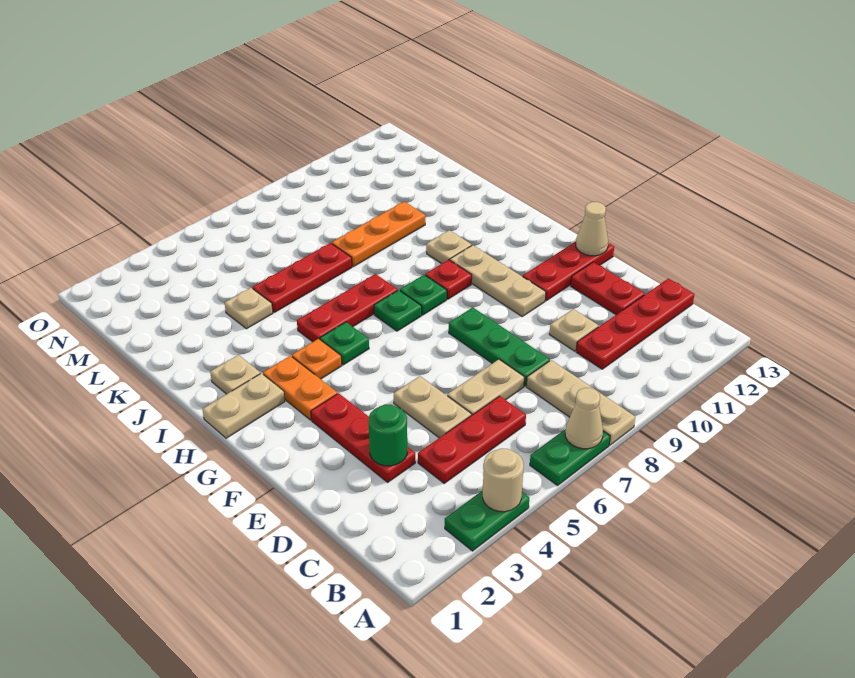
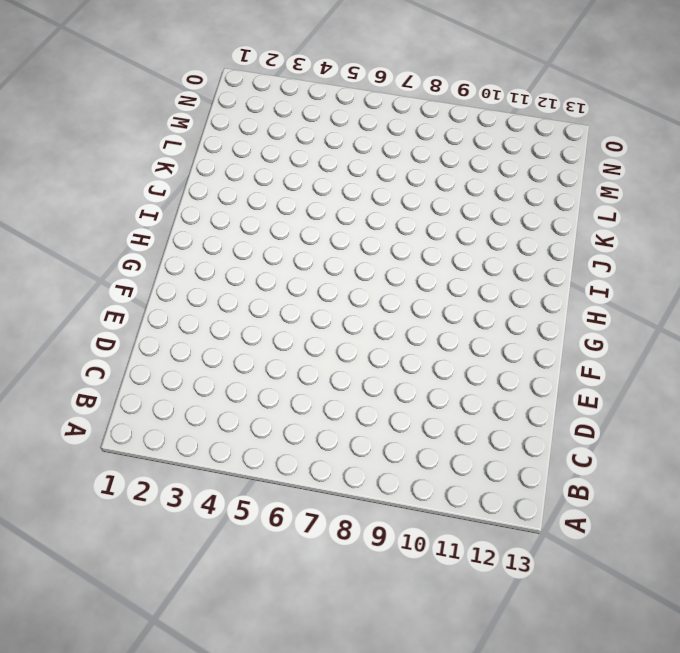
none -> green plate A3:A4 level 1
none -> green plate A6:A7 level 1
none -> tan plate A8:C8 level 1
none -> red plate C4:C6 level 1

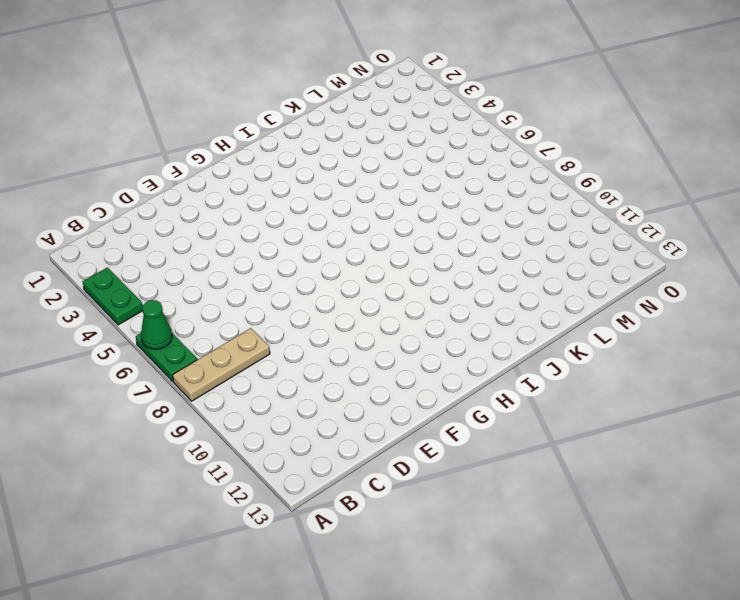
green cone A6 level 2 -> none
none -> red plate C4:C6 level 1
none -> red plate C10:C13 level 1
none -> red plate D3:F3 level 1
none -> tan plate D5:E5 level 1

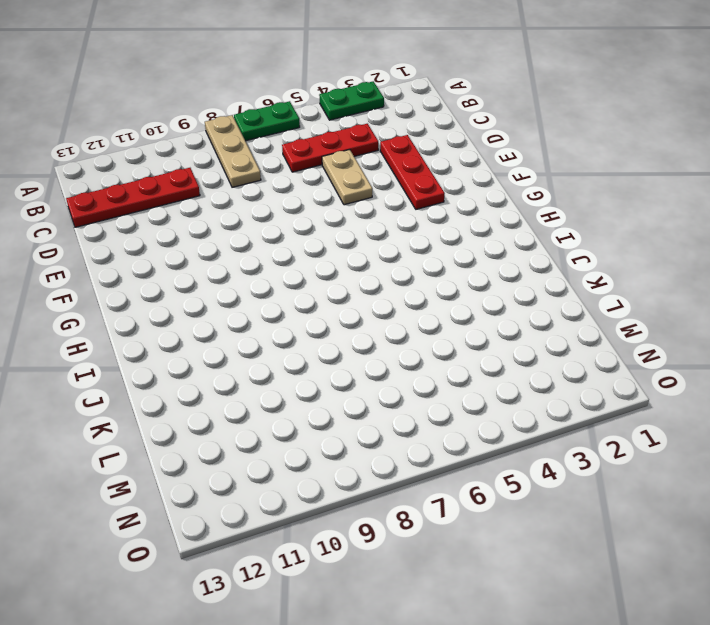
none -> tan plate D6:D7 level 1
none -> green plate D8:F8 level 1
none -> tan plate D10 level 1
none -> red plate D12:E12 level 1

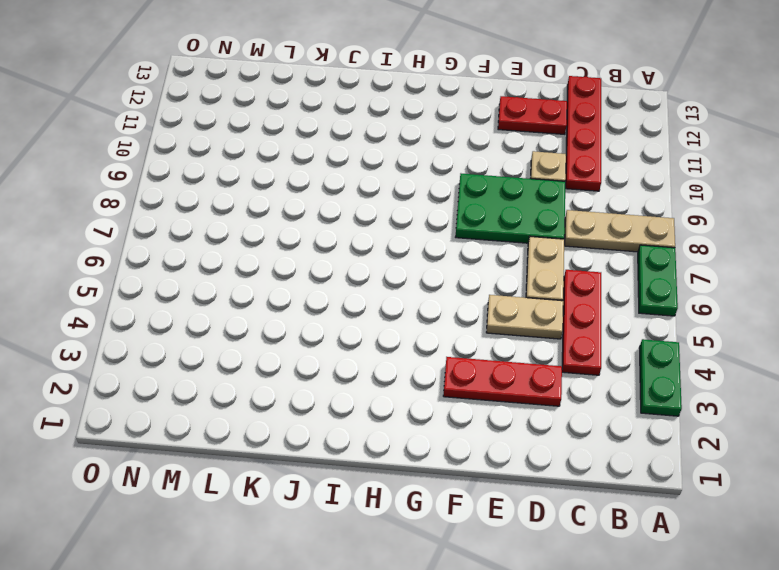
green plate D8:F9 level 1 -> green plate D8:F8 level 1
none -> tan plate F10:H10 level 1
none -> red plate F11:F13 level 1
none -> orange plate G3:H3 level 1
none -> tan plate H1:H2 level 1

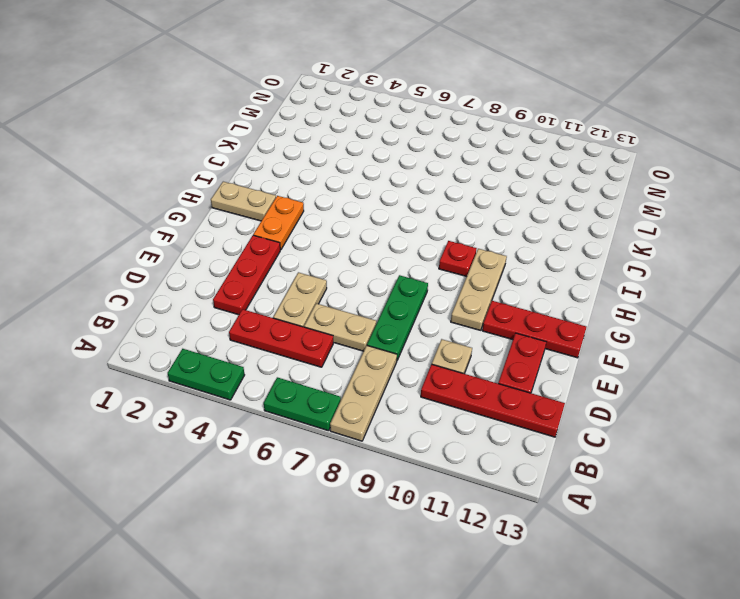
none -> orange plate H4 level 1
none -> green plate H5 level 1
none -> green plate H7 level 1
none -> green plate H8 level 1

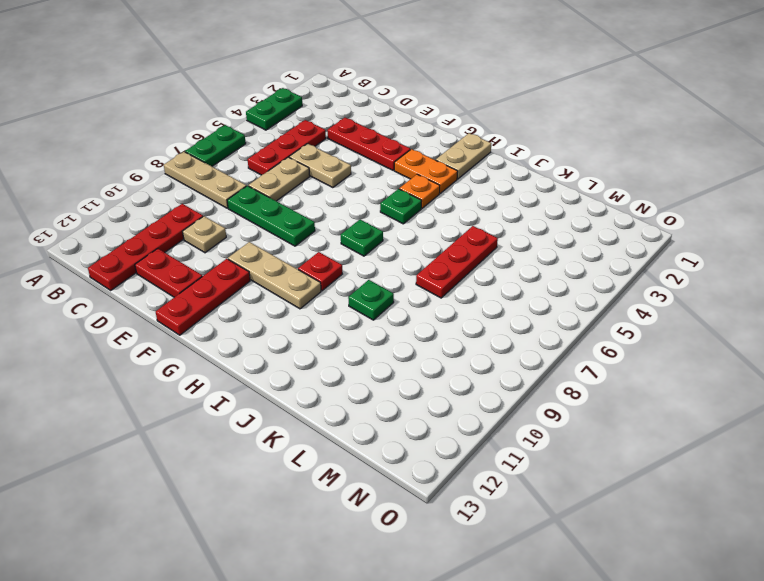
green plate J9 level 1 -> green plate H8 level 1
none -> tan plate I2 level 1
none -> red plate I5:I7 level 1
none -> tan plate I10 level 1
none -> tan plate K4 level 1

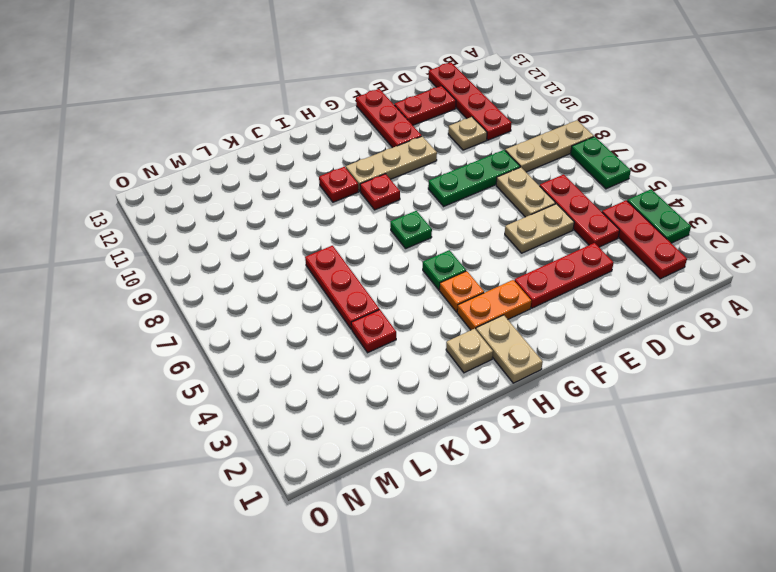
red plate B2:B4 level 1 -> red plate I5:I7 level 1
red plate I10 level 1 -> tan plate I10 level 1
red plate K4 level 1 -> tan plate K4 level 1
none -> green plate H8 level 1
none -> orange plate K8:K10 level 1
none -> tan round brick A4 level 2
none -> tan cone A7 level 2

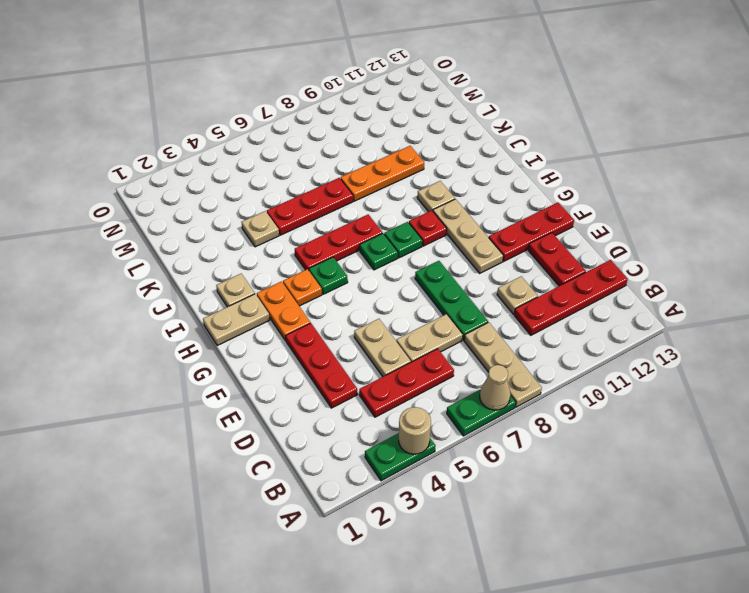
none -> green round brick D3 level 2
none -> tan cone F13 level 2

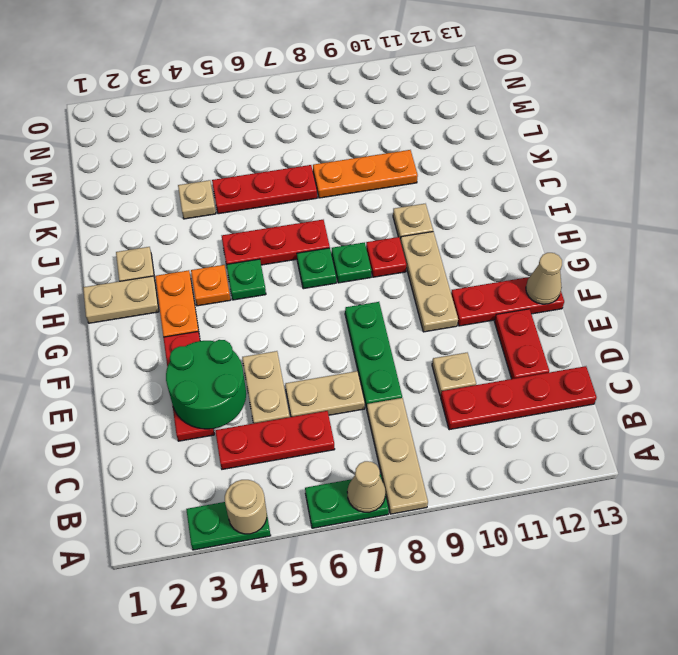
green round brick D3:E4 level 2 -> green round brick D3 level 2

